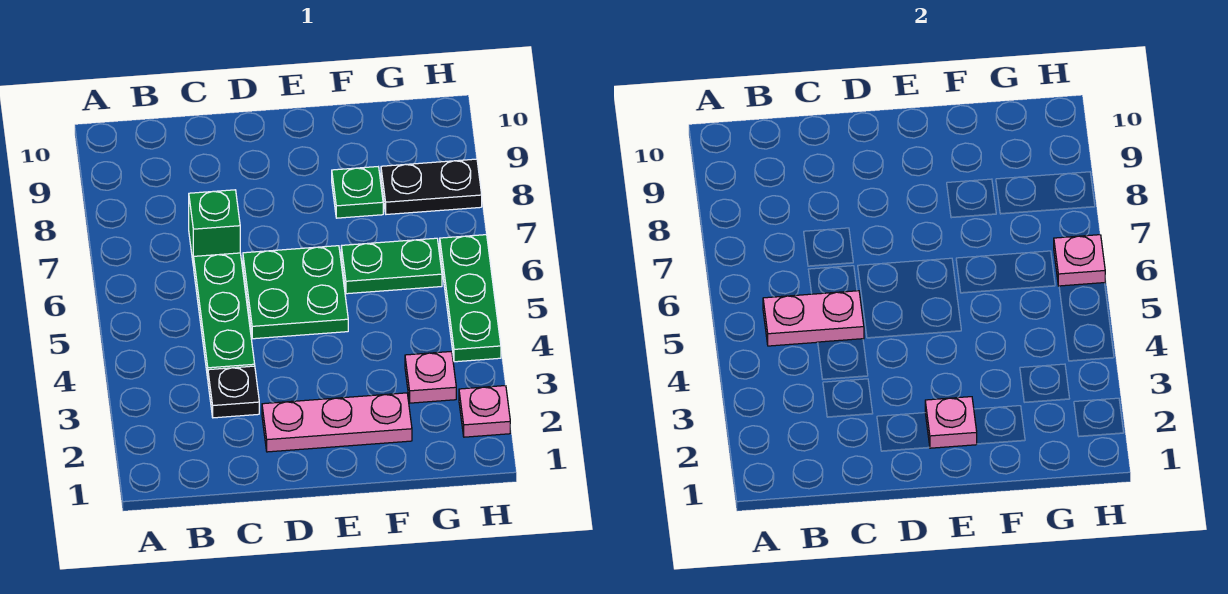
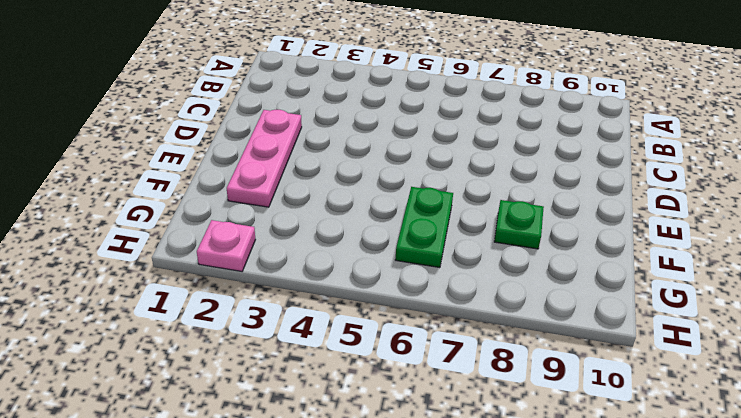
none -> black plate C3 level 1
none -> green plate C4:C6 level 1
none -> green brick C7 level 1

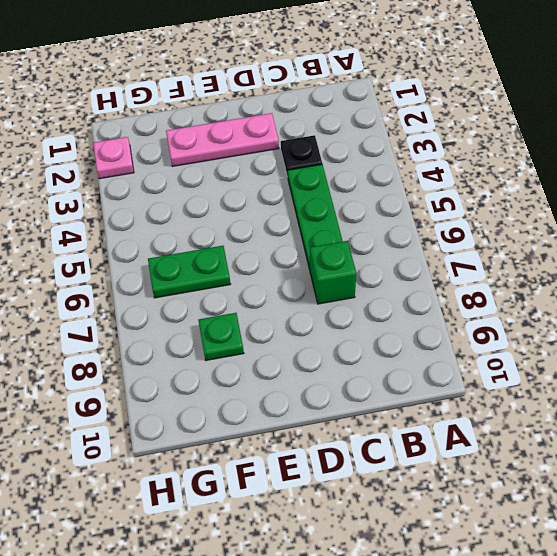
none -> green plate D5:E6 level 1
none -> pink plate G3 level 1
none -> black plate G8:H8 level 1

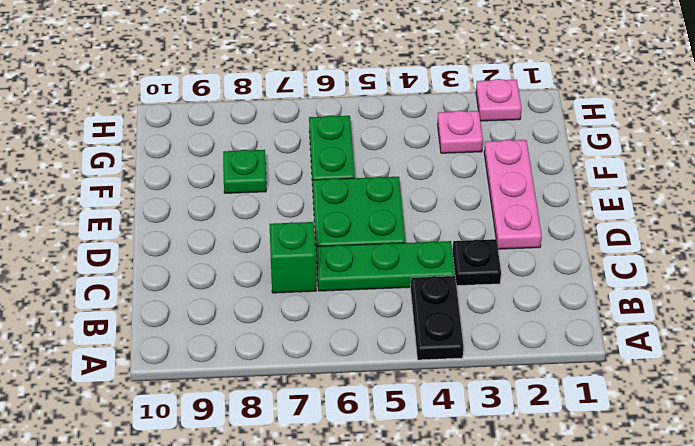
black plate A4:B4 level 1 -> black plate G8:H8 level 1
none -> green plate H4:H6 level 1
none -> pink plate B5:C5 level 2
none -> pink plate E2 level 2

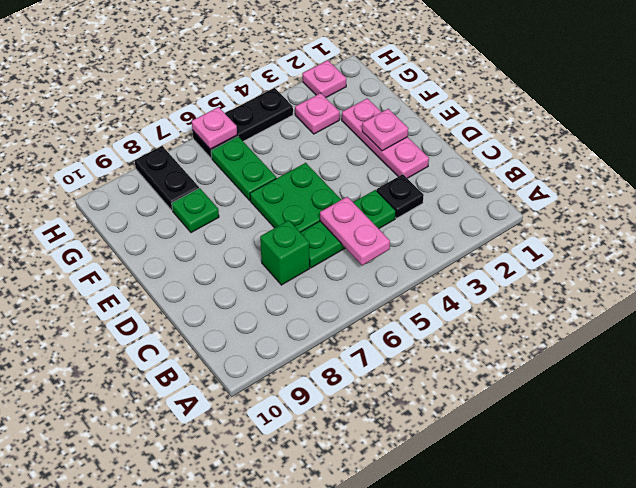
black plate H4:H6 level 1 -> green plate H4:H6 level 1

